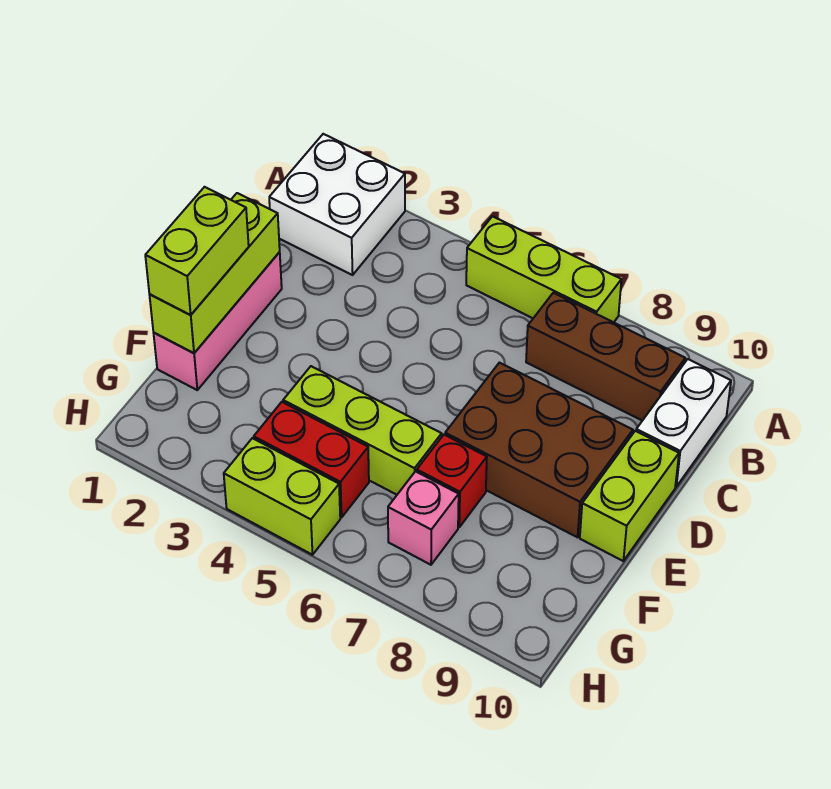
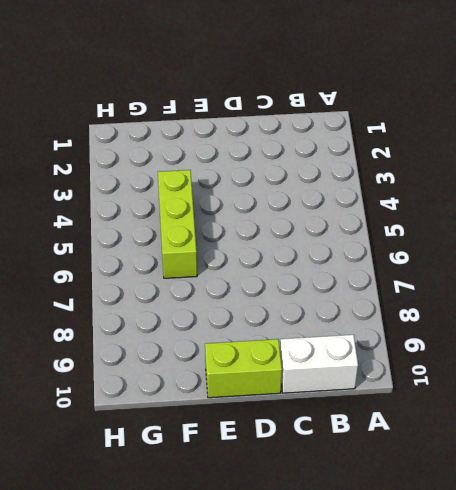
none -> white brick A1:B2 level 1
none -> lime brick A5:A7 level 1
none -> brown brick B7:B9 level 1

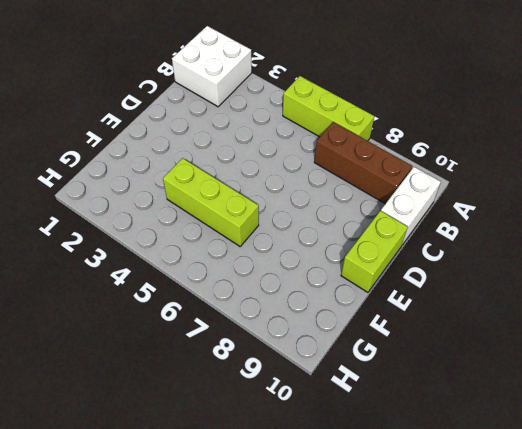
none -> pink brick D1:F1 level 1
none -> brown brick D7:E9 level 1
none -> red brick F7 level 1

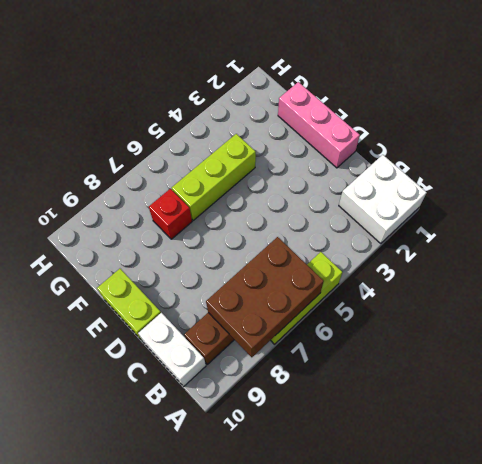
brown brick A6:B8 level 2 -> brown brick D7:E9 level 1
none -> red brick G4:G5 level 1
none -> pink brick G7 level 1
none -> lime brick H4:H5 level 1

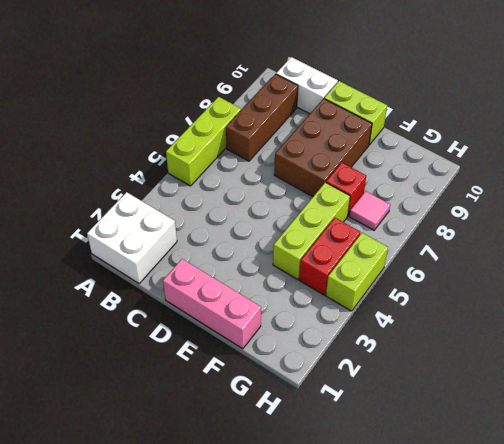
pink tile G7 level 1 -> pink brick G7 level 1
none -> lime brick D1:F1 level 2
none -> lime brick E1:F1 level 3

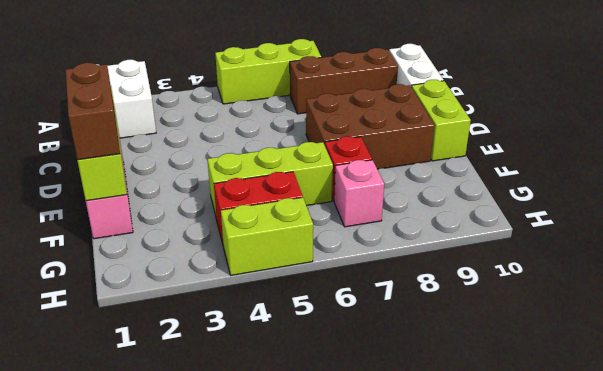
brown brick E1:F1 level 3 -> lime brick E1:F1 level 3

